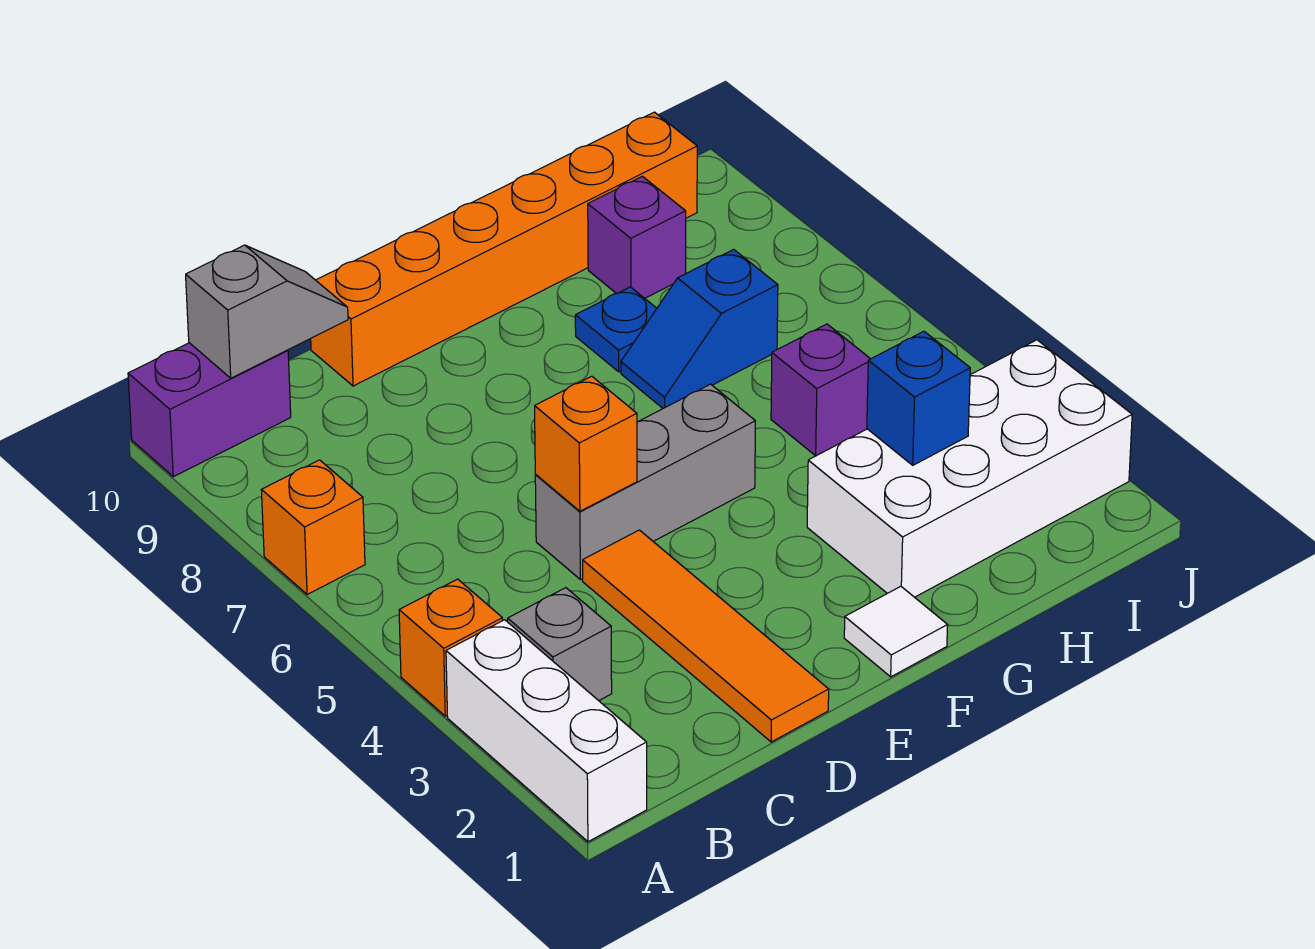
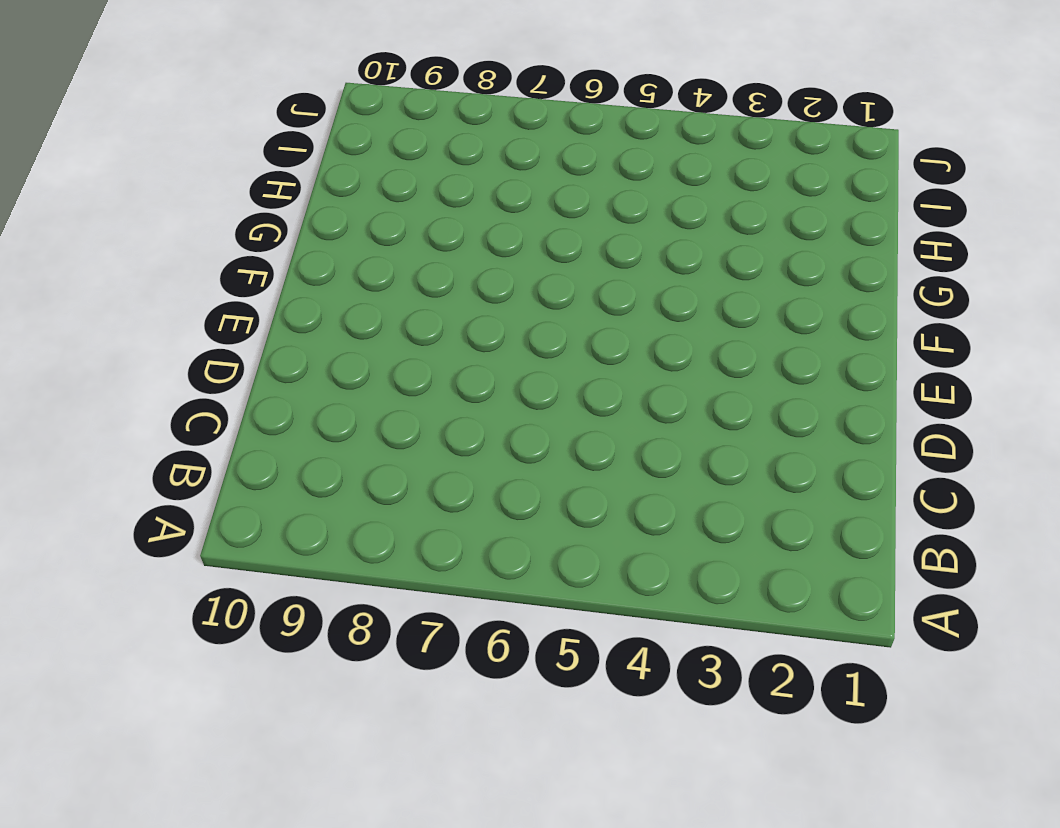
none -> white brick A1:A3 level 1
none -> orange brick A4 level 1
none -> orange brick A7 level 1

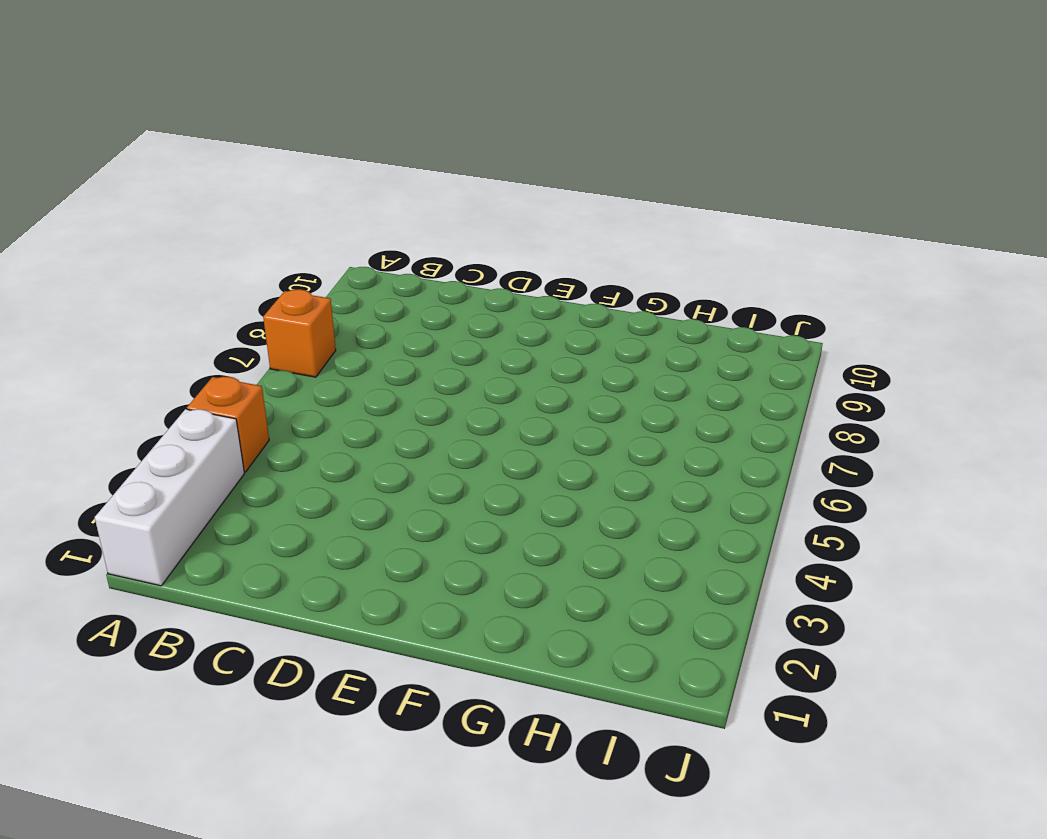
none -> purple brick A10:B10 level 1
none -> grey brick B3 level 1
none -> orange tile D1:D4 level 1

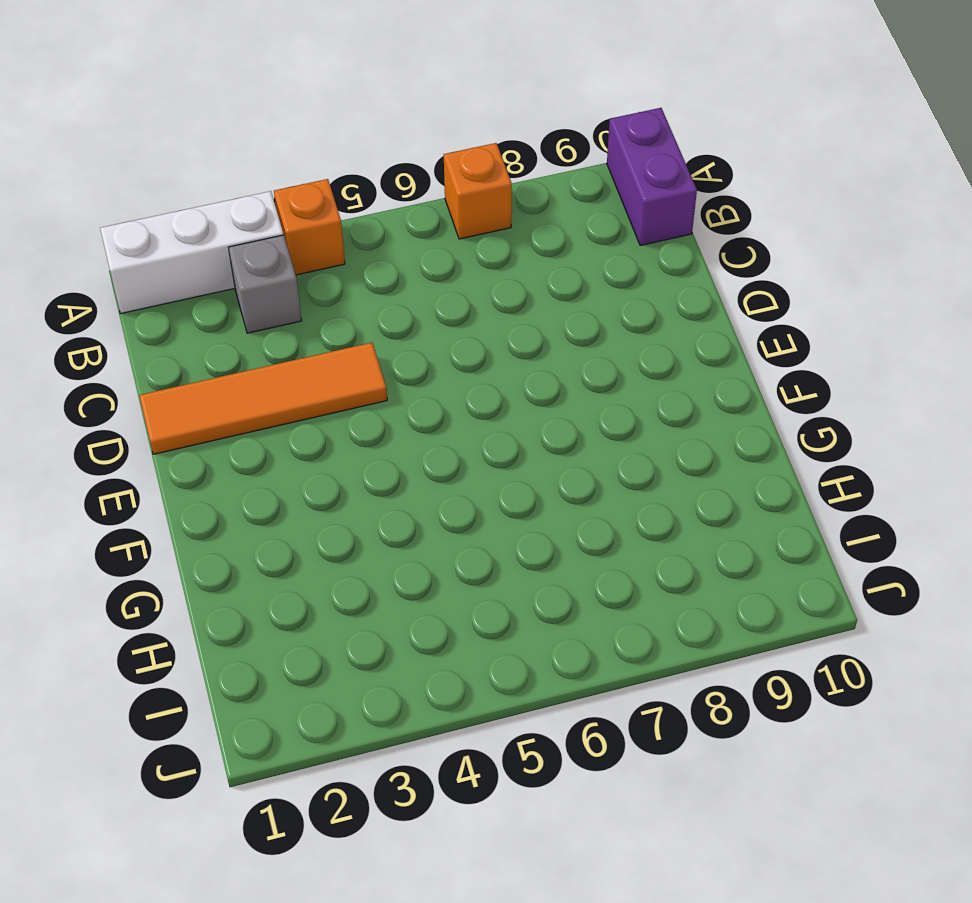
none -> grey brick D5:F5 level 1
none -> orange brick D10:I10 level 1
none -> white tile F1 level 1

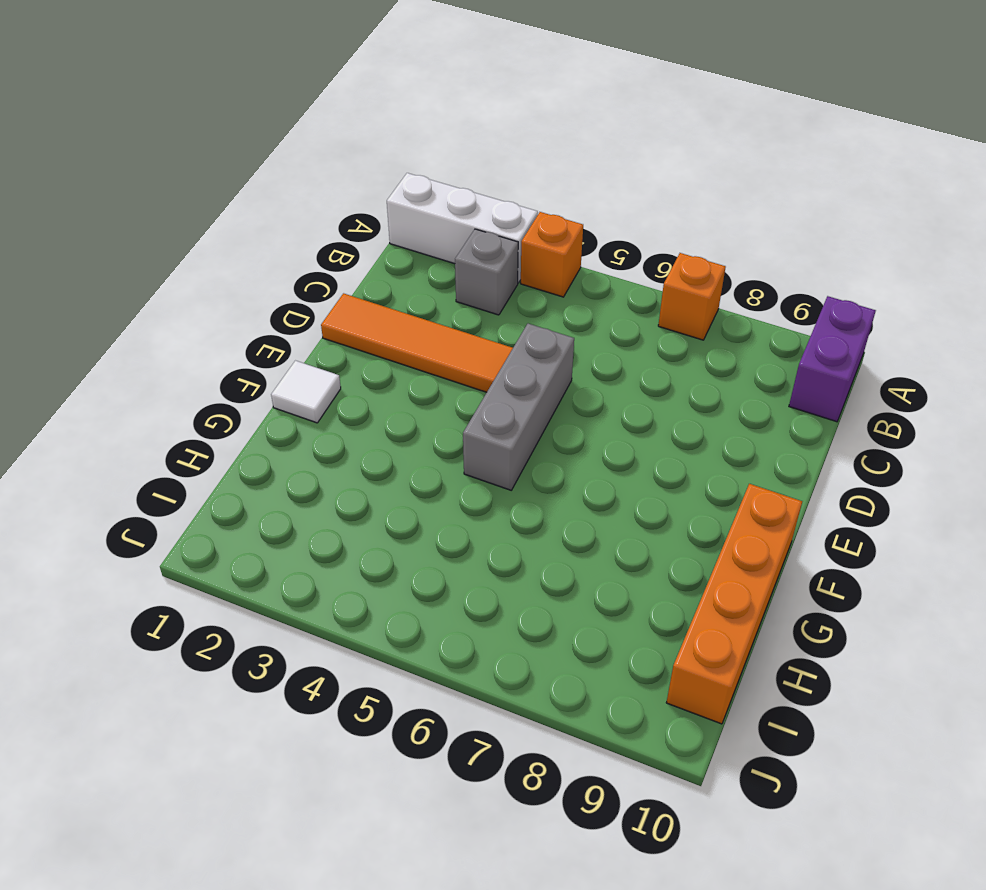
orange brick F10:I10 level 1 -> orange brick D10:I10 level 1
none -> white brick G2:J3 level 1
none -> blue slope G7:H7 level 1 top H
none -> blue plate G8 level 1

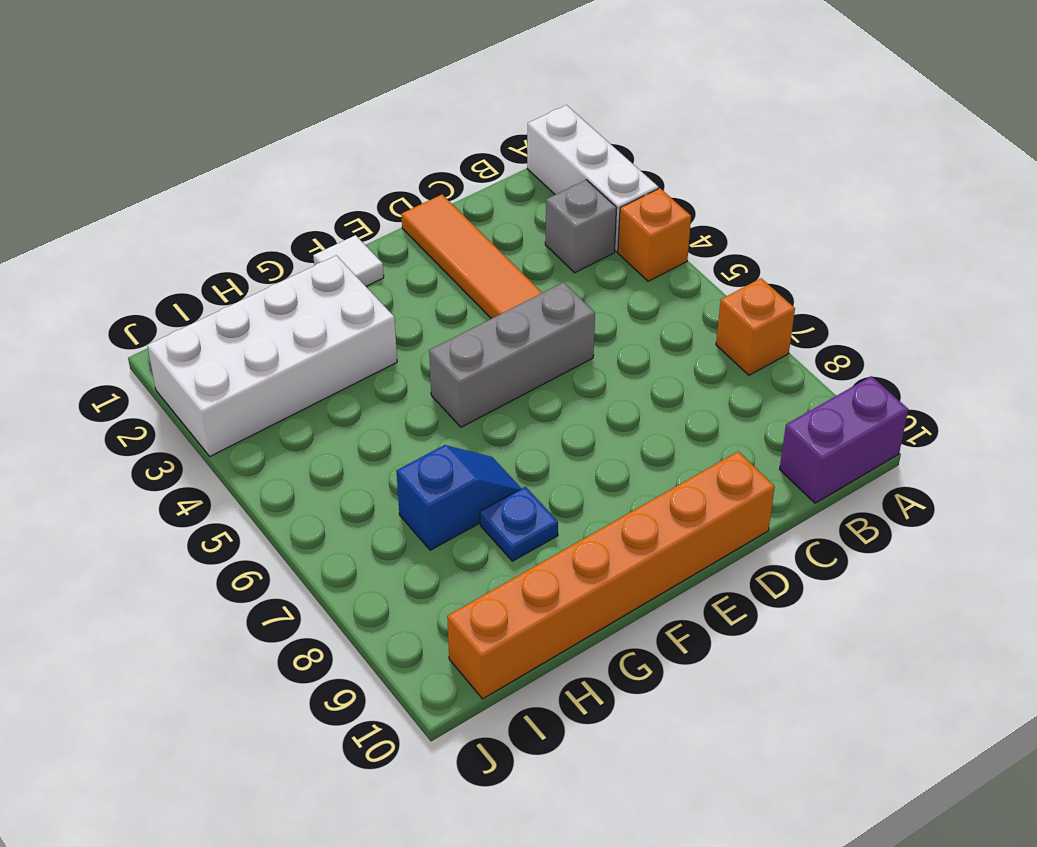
none -> purple brick H5 level 1
none -> purple brick H9 level 1
none -> grey slope B10:C10 level 2 top B

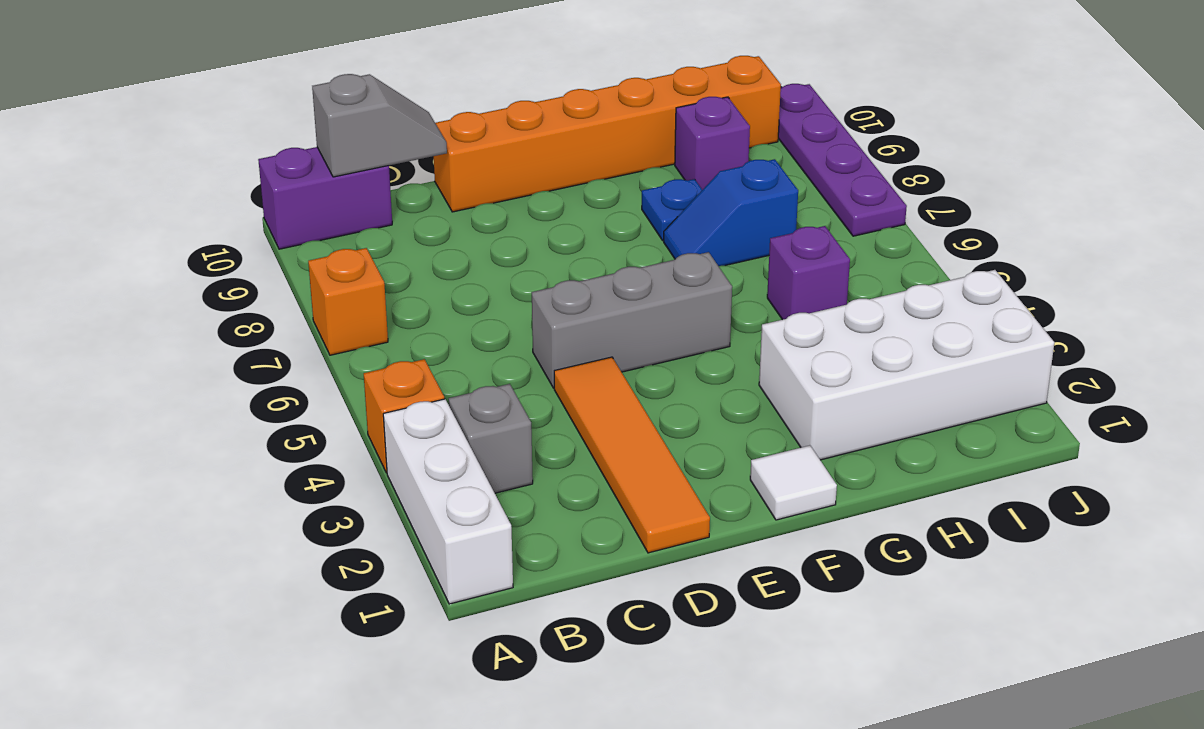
purple plate J7:J10 level 1 -> none
none -> orange brick D5 level 2
none -> blue brick H3 level 2

